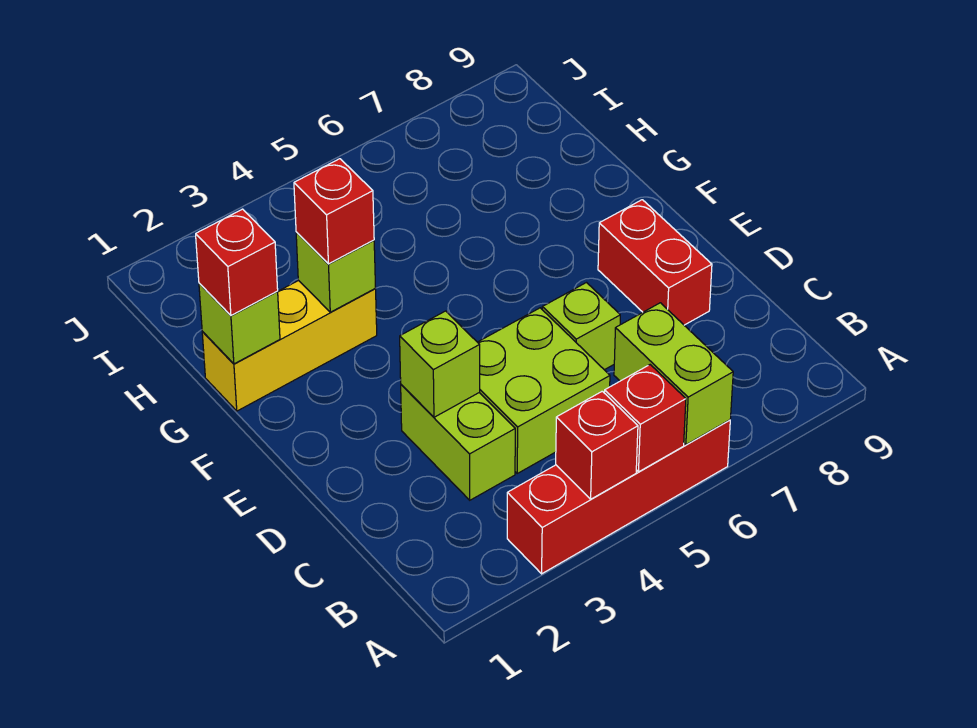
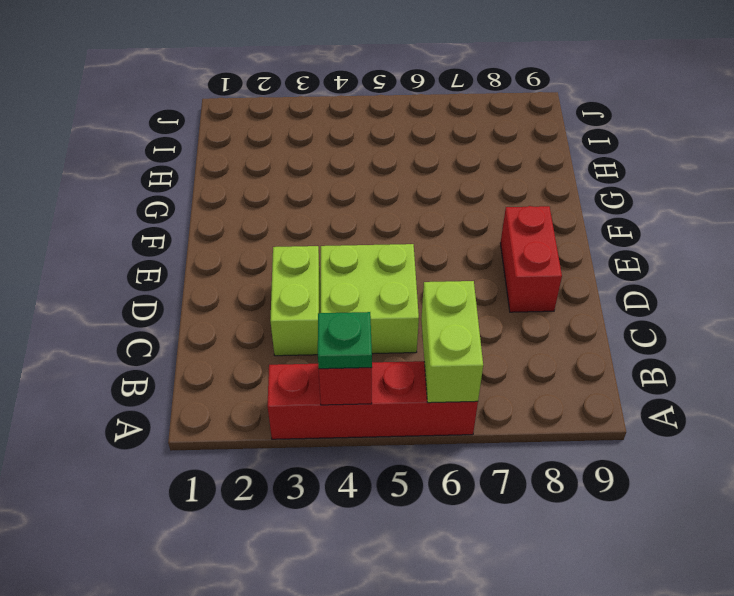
green plate A4 level 3 -> none
none -> lime brick D6 level 1
none -> yellow brick G1:G3 level 1
none -> red brick A5 level 2

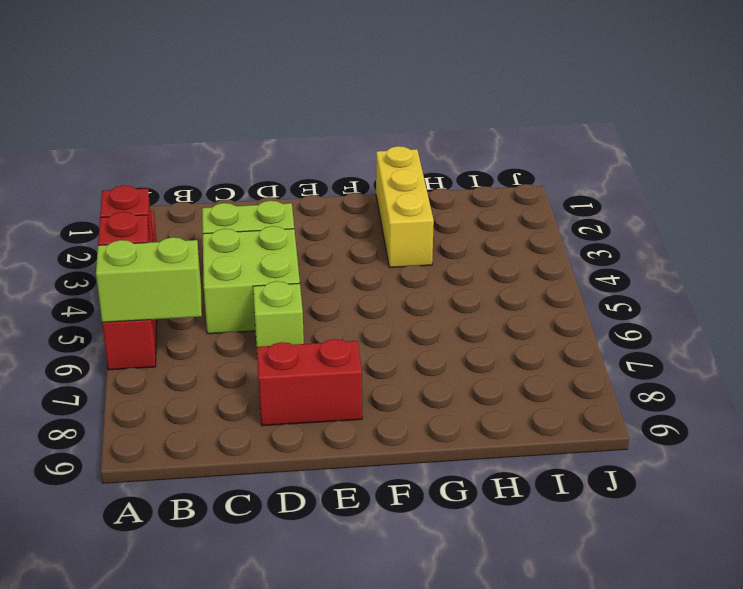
none -> lime brick D3 level 2
none -> lime brick G1 level 2
none -> lime brick G3 level 2

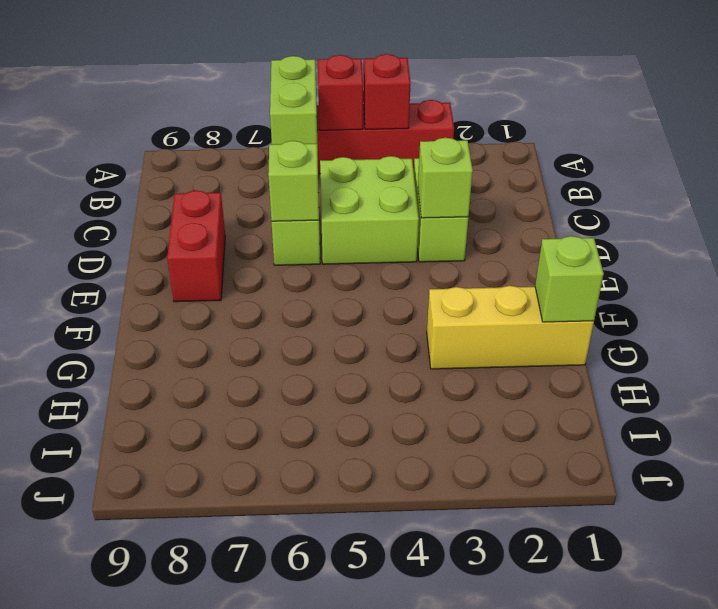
lime brick D6 level 2 -> lime brick G3 level 2
none -> red brick G1 level 3
none -> red brick G3 level 3

